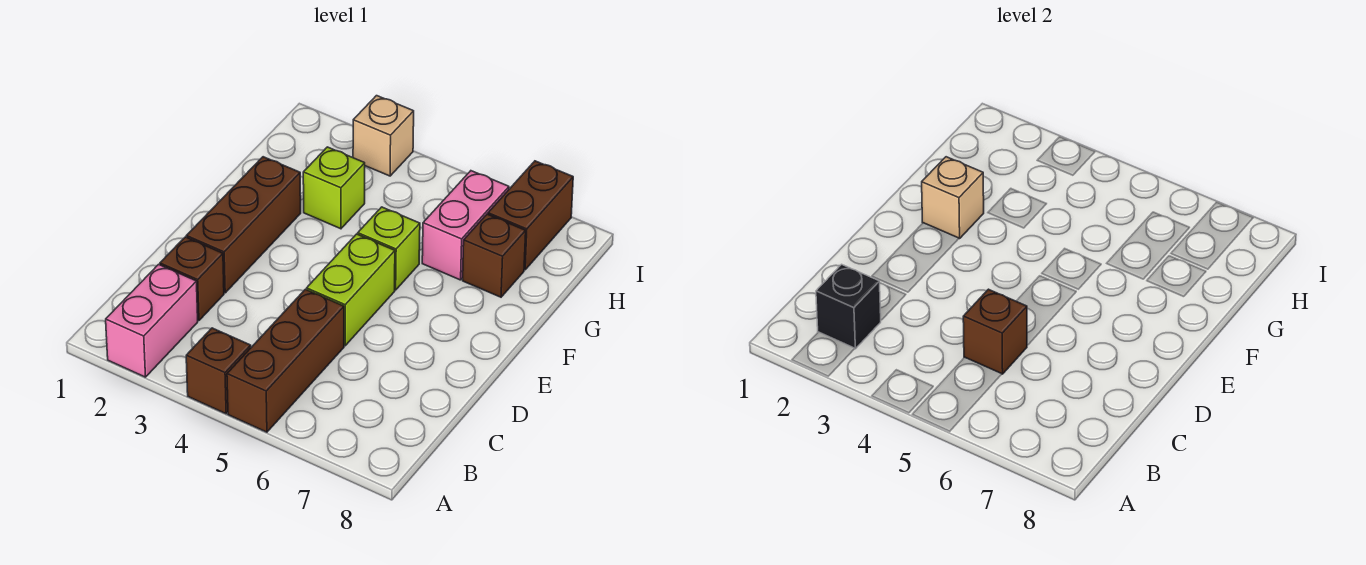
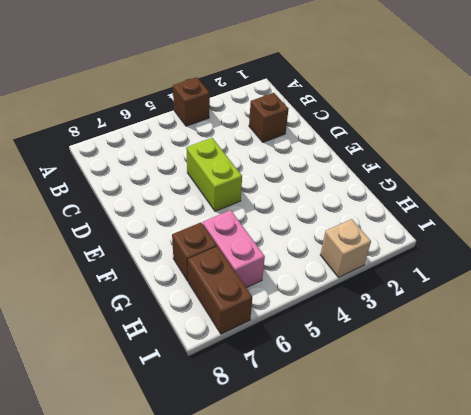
none -> pink brick A2:B2 level 1
none -> brown brick A5:C5 level 1
none -> brown brick D2:F2 level 1

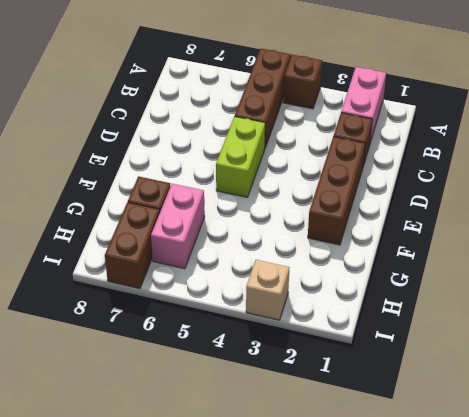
none -> lime brick F5 level 1
none -> lime brick G3 level 1
none -> black brick B2 level 2

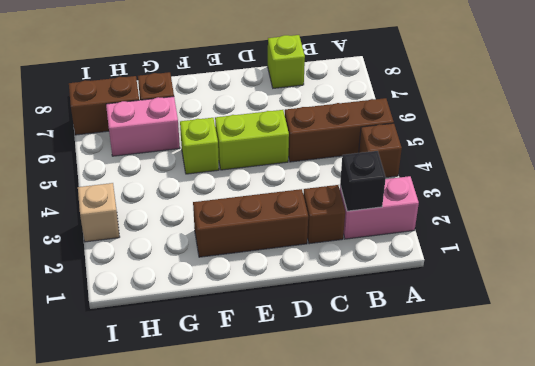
lime brick C8 level 1 -> lime brick G3 level 1
none -> brown brick C5 level 2
none -> tan brick F2 level 2

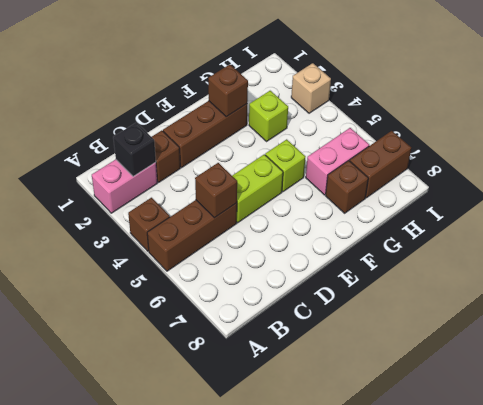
brown brick F2 level 2 -> tan brick F2 level 2

